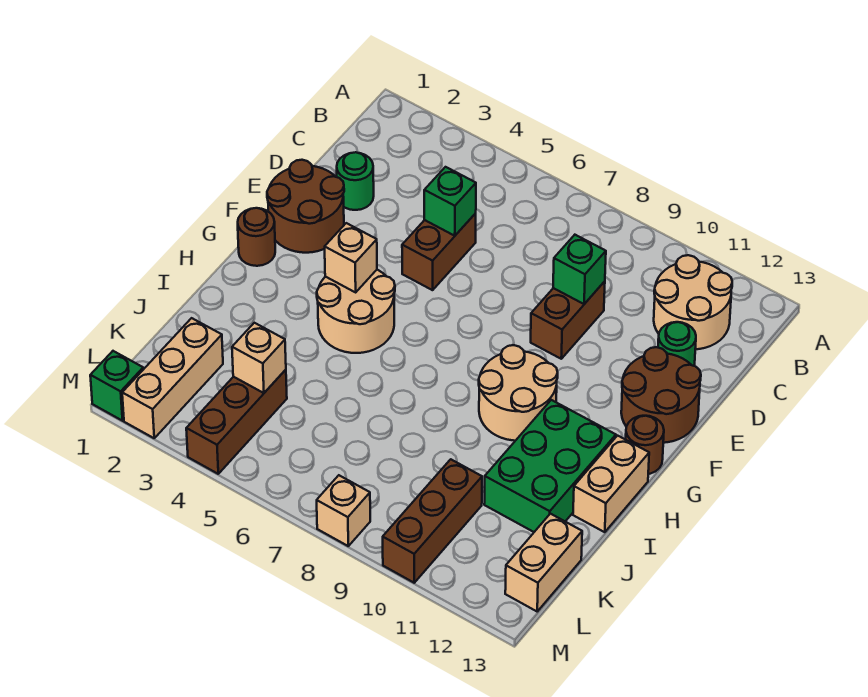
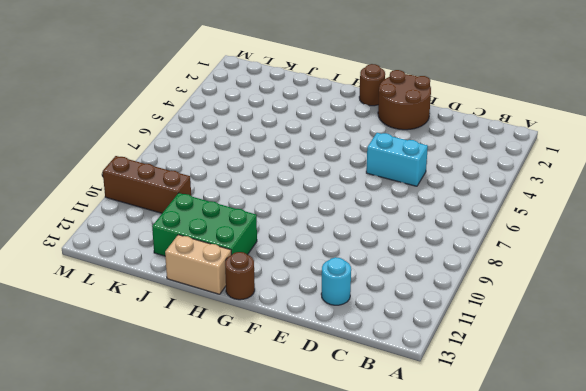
cyan brick D5:E5 level 1 -> brown brick D5:E5 level 1
cyan round brick D12 level 1 -> green round brick D12 level 1
none -> tan round brick B11:C12 level 1
none -> green round brick D2 level 1
none -> brown brick D9:E9 level 1

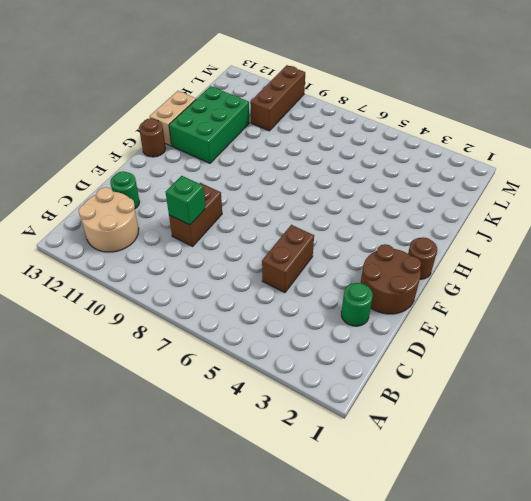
none -> brown round brick E12:F13 level 1
none -> tan round brick G4:H5 level 1
none -> tan round brick G9:H10 level 1

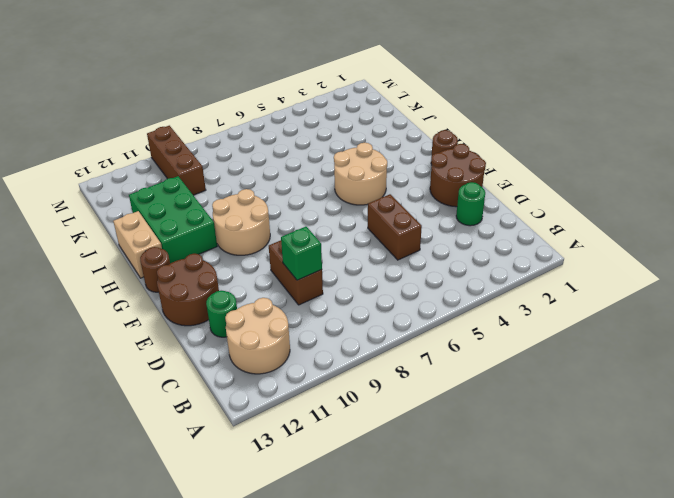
none -> tan brick K2:M2 level 1
none -> brown brick K4:M4 level 1
none -> tan brick K13:L13 level 1

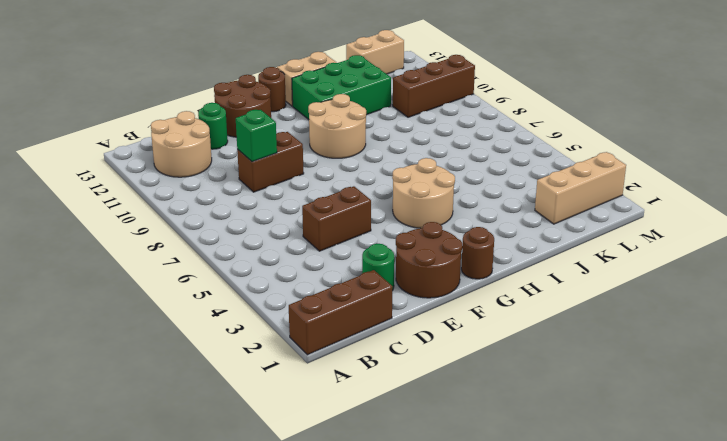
brown brick A1:C1 level 1 -> brown brick K4:M4 level 1
none -> green brick M1 level 1
none -> tan brick M8 level 1
none -> green brick D5 level 2

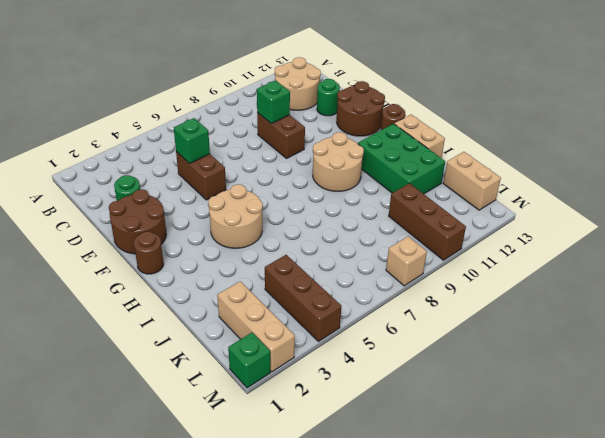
none -> tan brick G4 level 2
none -> tan brick K4 level 2

